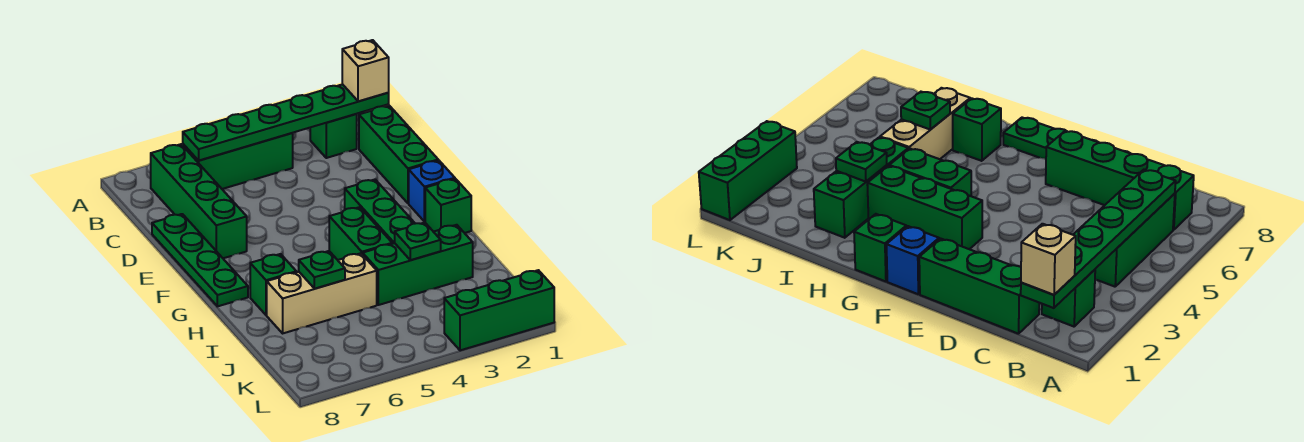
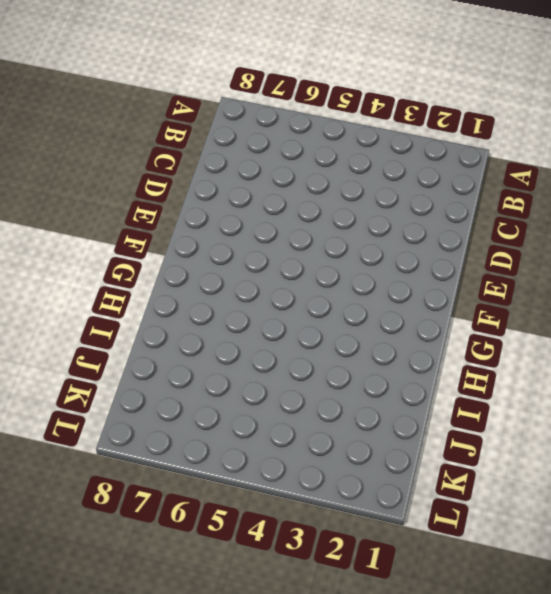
none -> green brick B2 level 1
none -> green brick B4:B6 level 1
none -> green brick B7:E7 level 1

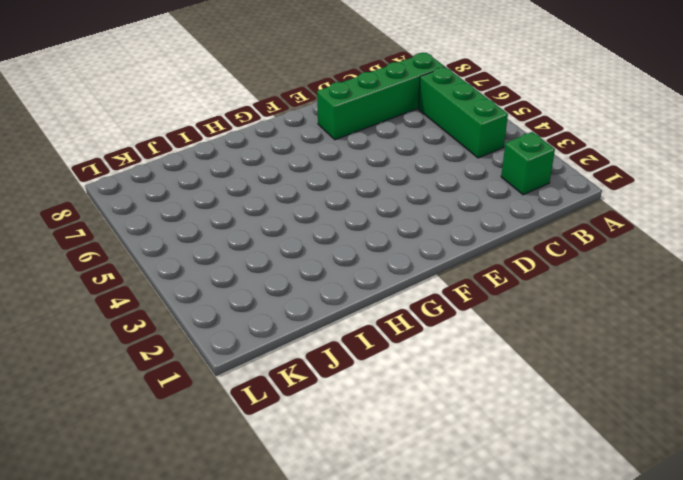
none -> green brick C1:E1 level 1
none -> green plate D8:G8 level 1
none -> blue brick F1 level 1

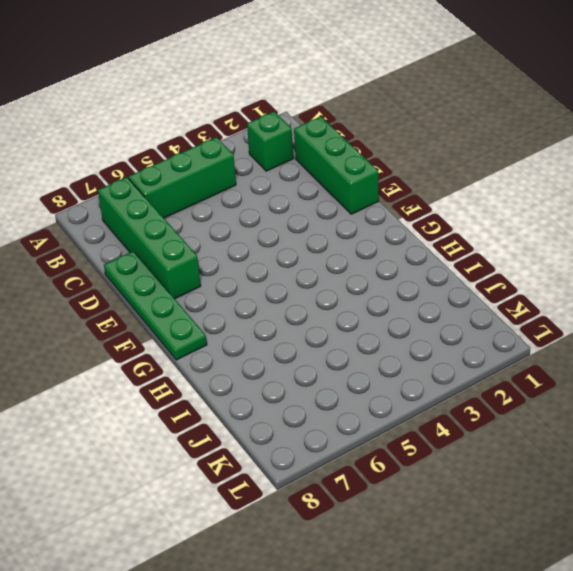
none -> blue brick F1 level 1
none -> green brick F3:H3 level 1
none -> green brick G1 level 1

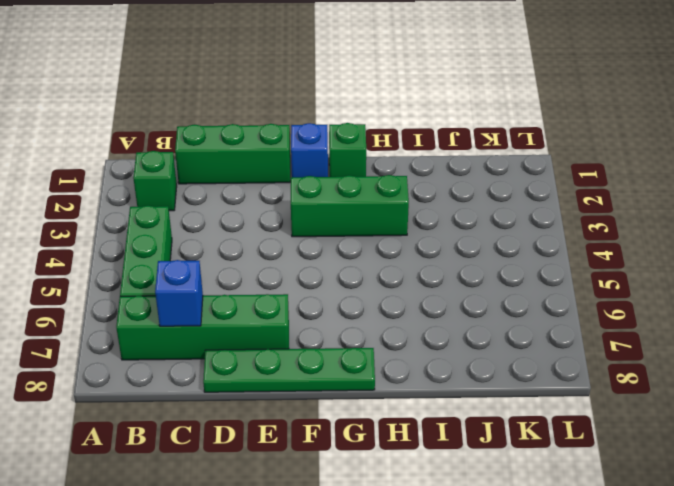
blue brick C7 level 2 -> none
none -> green brick G4:H4 level 1
none -> green brick H7 level 1
none -> green brick I2:I4 level 1

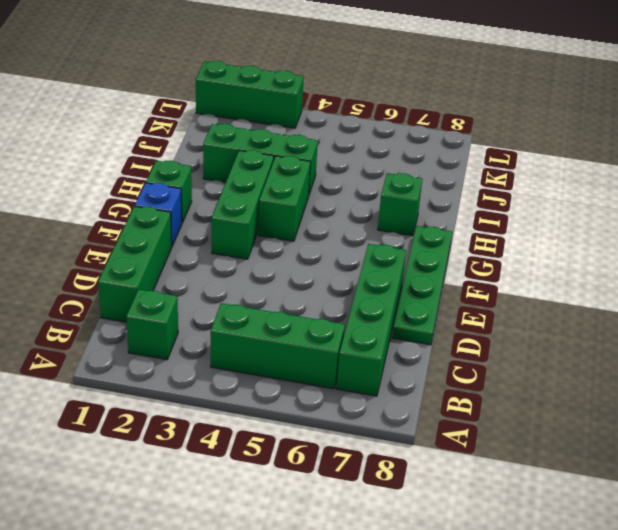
none -> tan brick I5:I7 level 1
none -> green plate B1:B6 level 2
none -> green plate I3 level 2

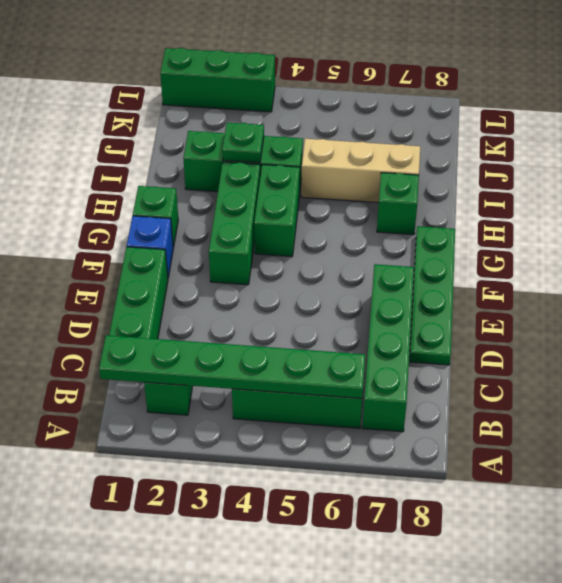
none -> green plate I6 level 2
none -> tan brick B1 level 3

